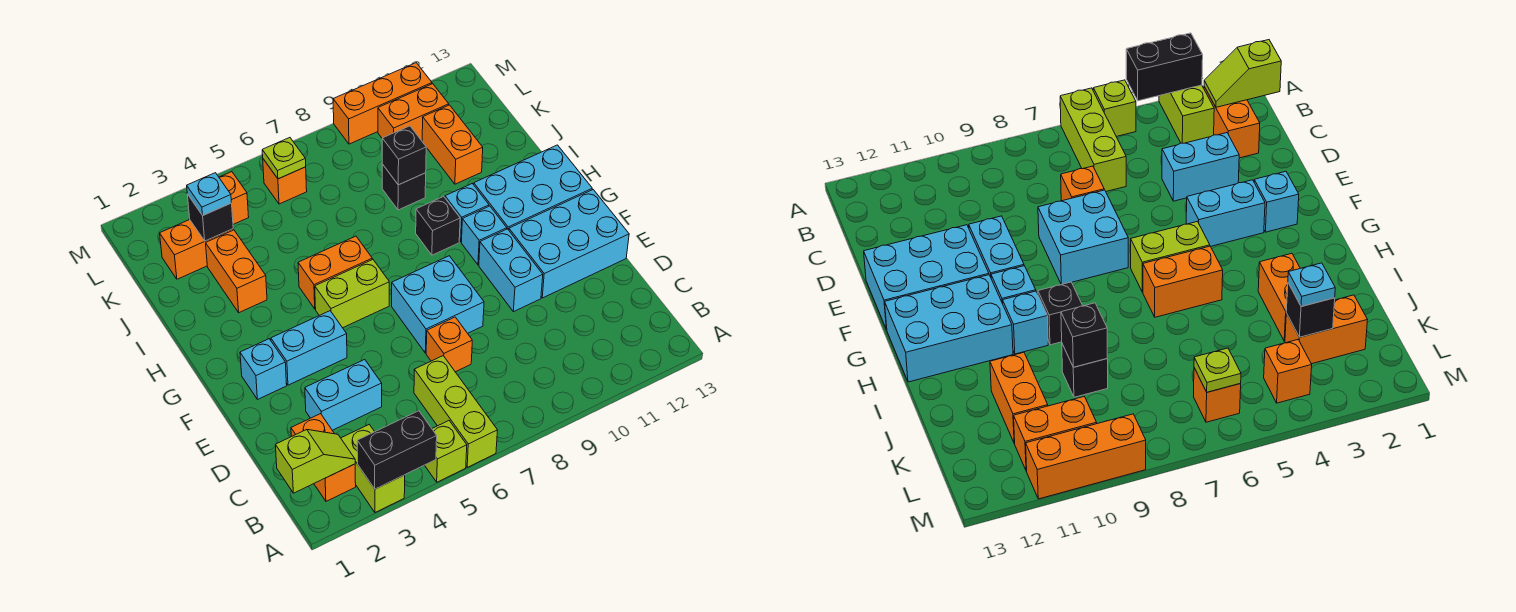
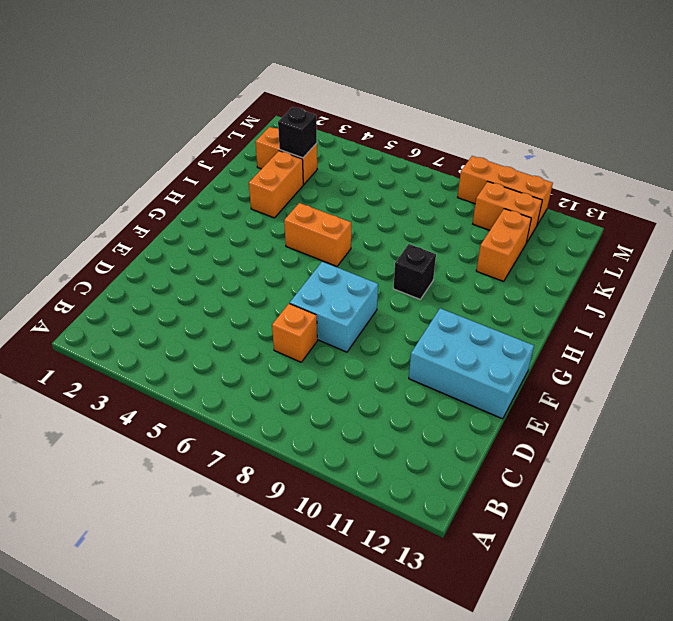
none -> lime brick A3:B3 level 1
none -> lime brick A5 level 1
none -> lime brick A6:C6 level 1
none -> orange brick B2:C2 level 1

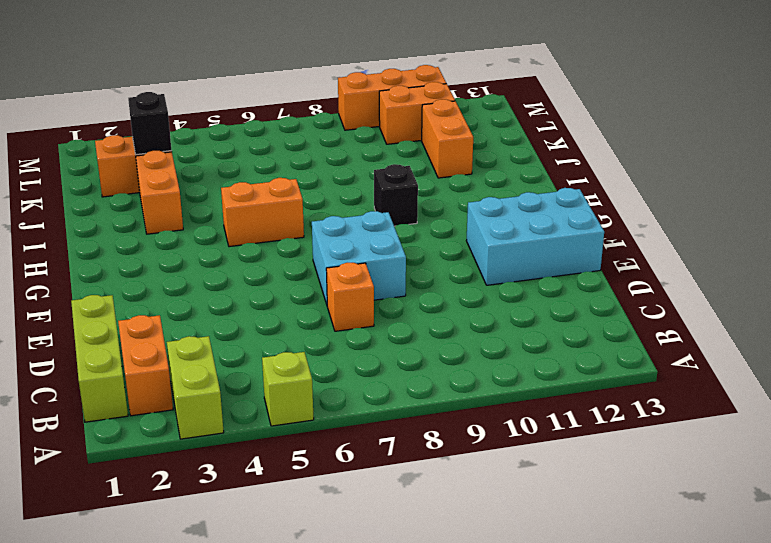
lime brick B1:D1 level 1 -> lime brick A6:C6 level 1
none -> cyan brick D3:D4 level 1
none -> cyan brick E10:F10 level 1
none -> cyan brick F2 level 1
none -> cyan brick F3:F4 level 1

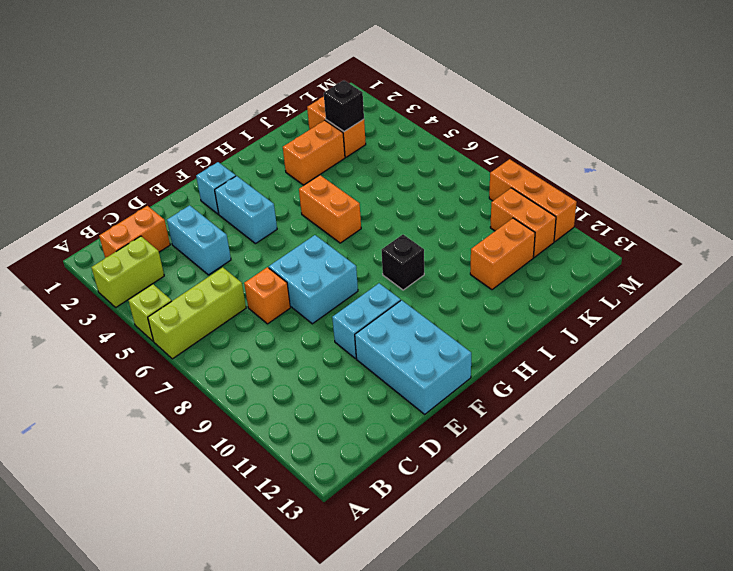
none -> lime brick G5:G6 level 1
none -> cyan brick G10 level 1
none -> cyan brick G11:H13 level 1
none -> cyan brick H10 level 1

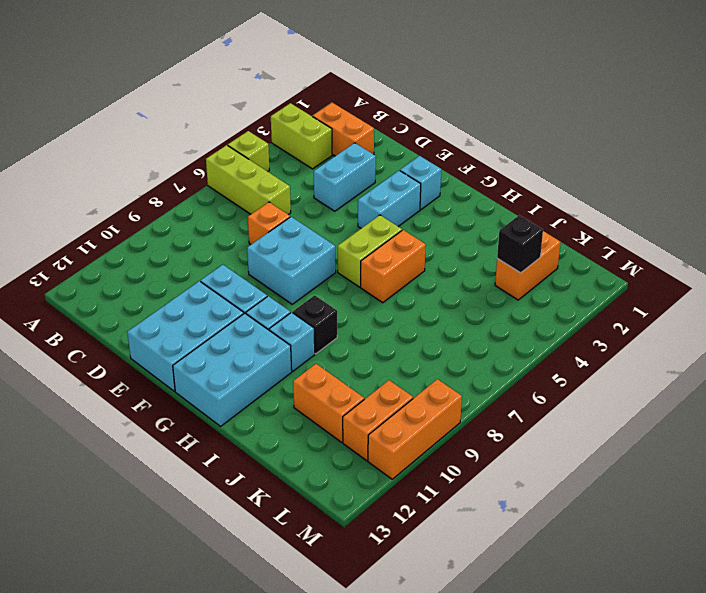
none -> orange brick I3:J3 level 1
none -> black brick J9 level 1
none -> orange brick L4 level 1
none -> orange brick L6 level 1

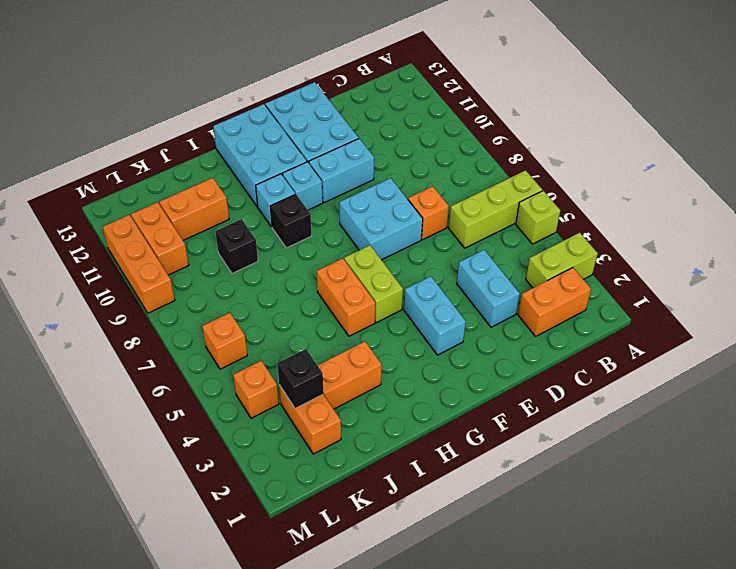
none -> cyan brick F2 level 1
none -> black brick A3:A4 level 2
none -> lime slope B1:B2 level 2 top 1
none -> black brick J9 level 2

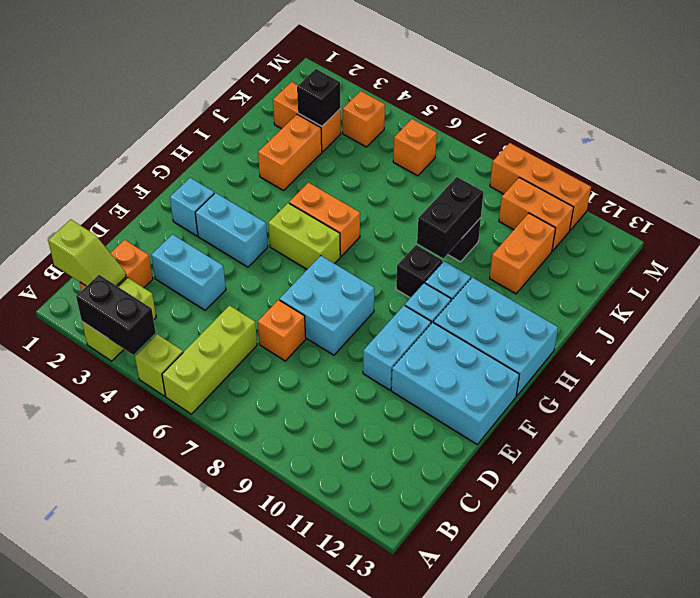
black brick I9:J9 level 2 -> black brick J9 level 2
none -> lime plate L6 level 2
none -> cyan plate K3 level 3

